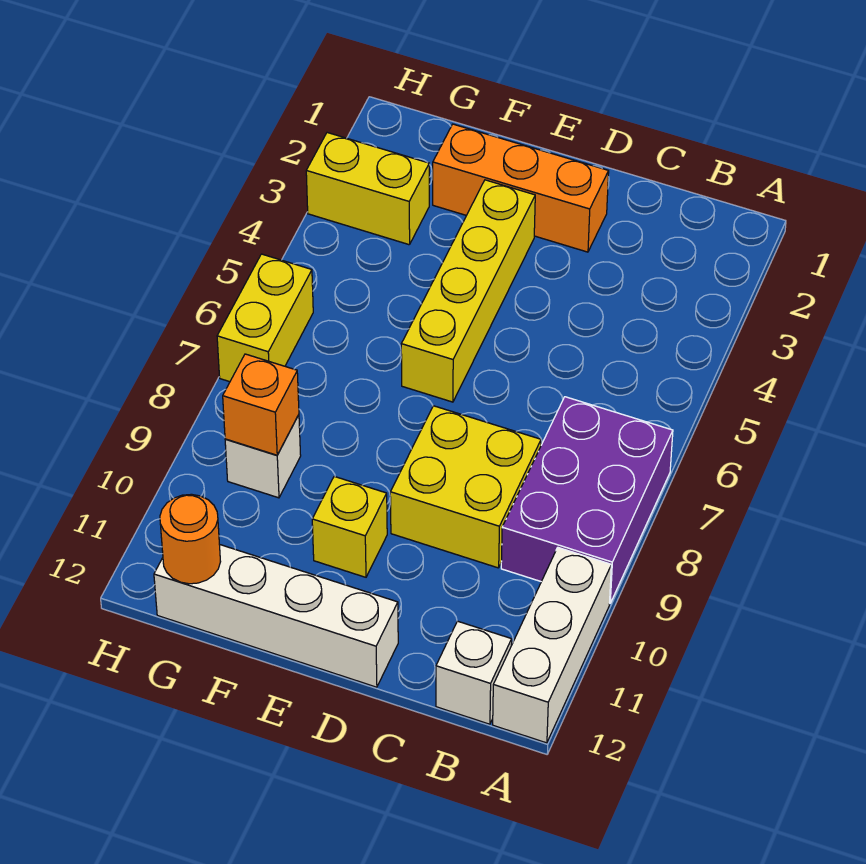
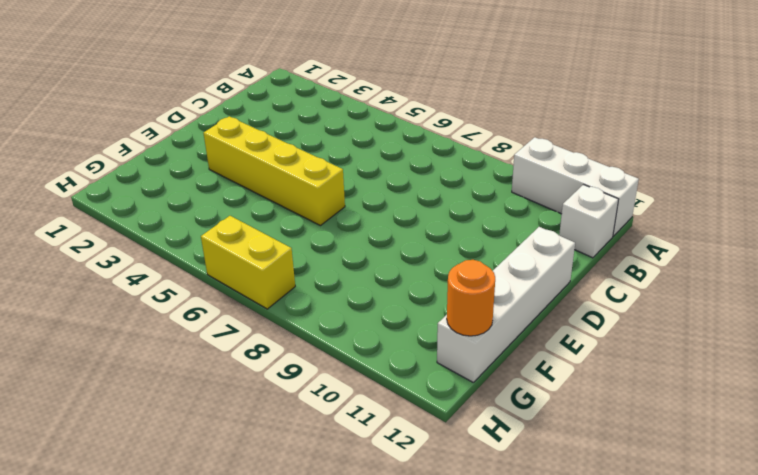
none -> purple brick A7:B9 level 1
none -> yellow brick C8:D9 level 1
none -> orange brick D2:F2 level 1

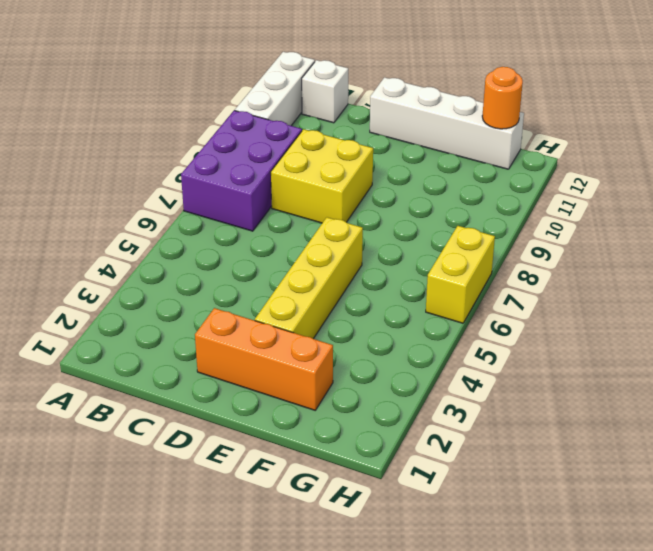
none -> yellow brick E10 level 1
none -> yellow brick G3:H3 level 1
none -> white brick G9 level 1

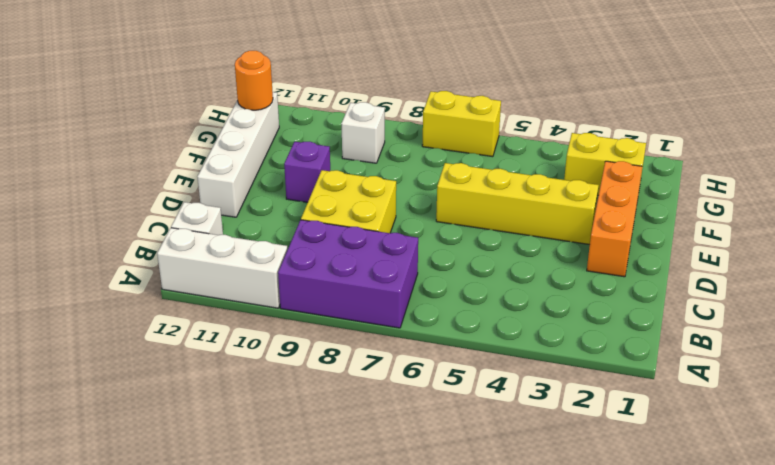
purple brick E10 level 1 -> yellow brick E10 level 1
yellow brick G2:G3 level 1 -> yellow brick G3:H3 level 1
none -> orange brick G9 level 2

